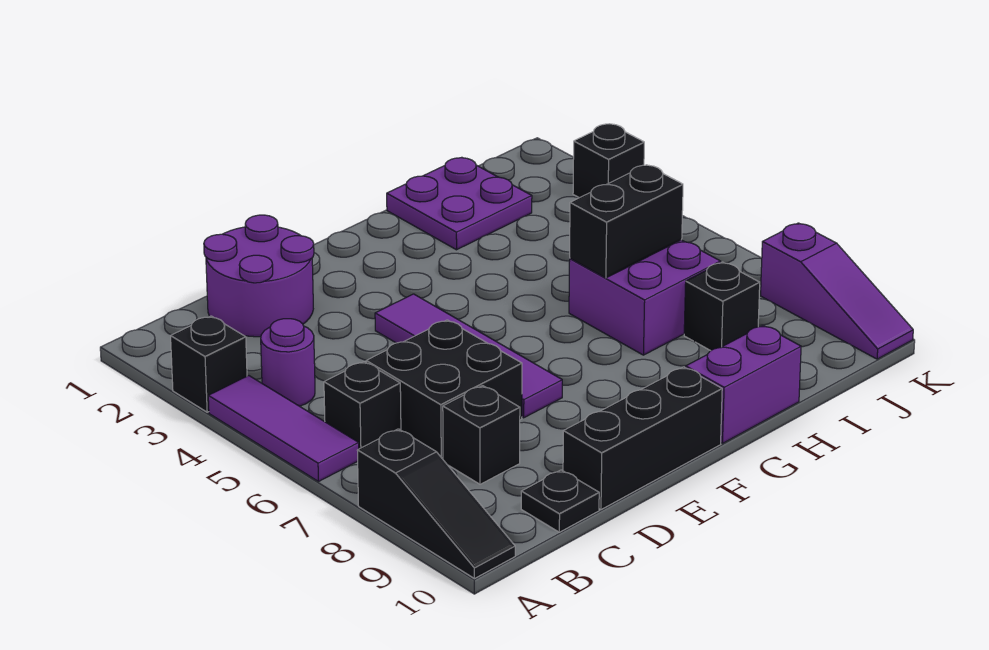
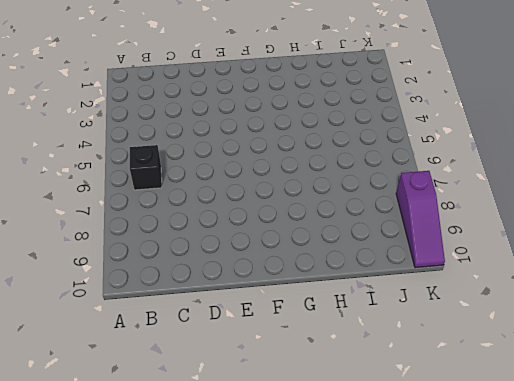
none -> black brick A3 level 1
none -> purple tile A4:A6 level 1
none -> black slope A8:A10 level 1 top 8

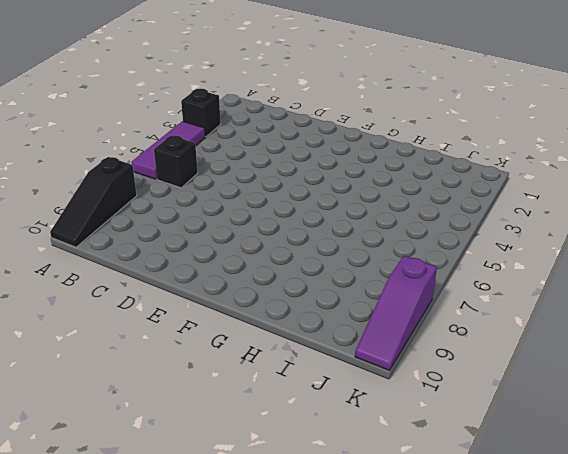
none -> purple round brick B4 level 1
none -> purple round brick C1:D2 level 1
none -> black brick C6:D7 level 1

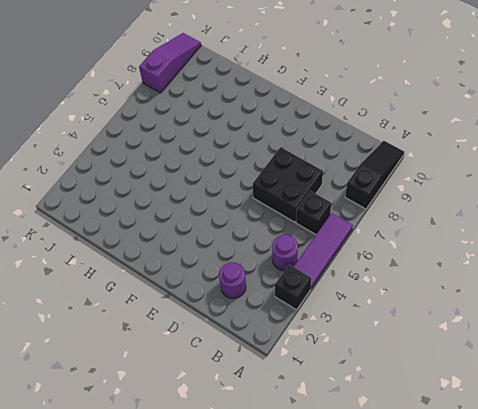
purple round brick C2 level 1 -> purple round brick C1:D2 level 1
none -> black brick C8 level 1
none -> black plate C10 level 1
none -> black brick D10:F10 level 1

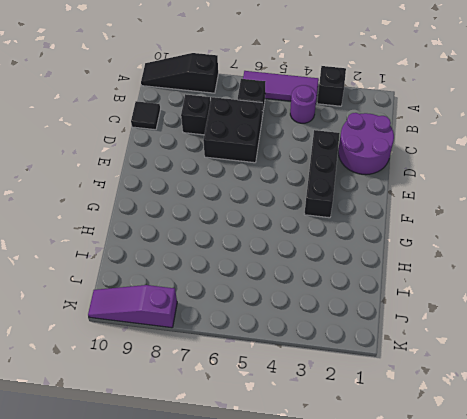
black tile C10 level 1 -> black plate C10 level 1
black brick D3:F3 level 1 -> black brick D10:F10 level 1
none -> purple tile E4:E7 level 1
none -> purple brick G10:H10 level 1
none -> purple plate H1:I2 level 1

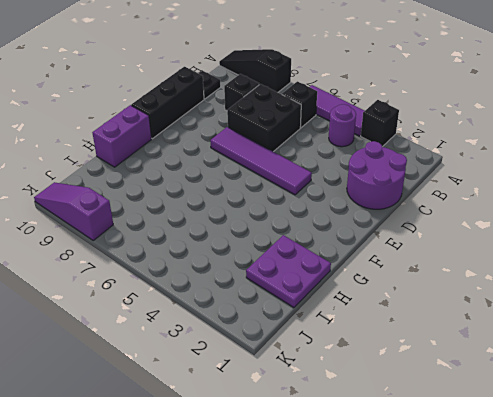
none -> purple brick H6:I7 level 1
none -> black brick I8 level 1
none -> black brick K3 level 1

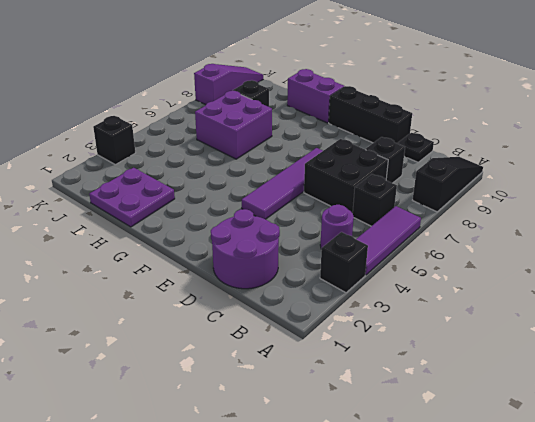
none -> black brick H6:I6 level 2

